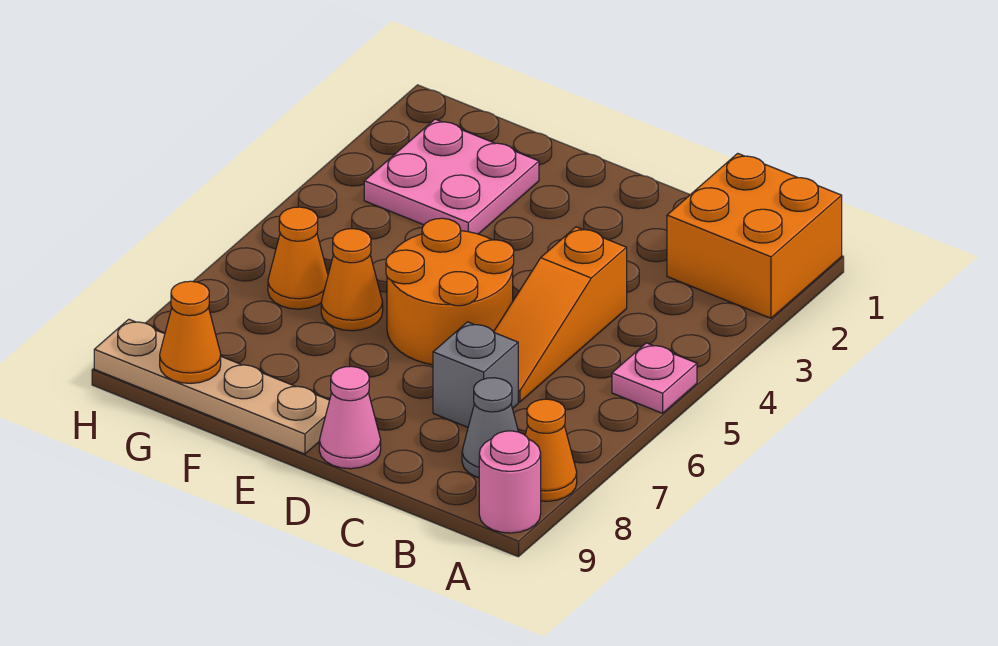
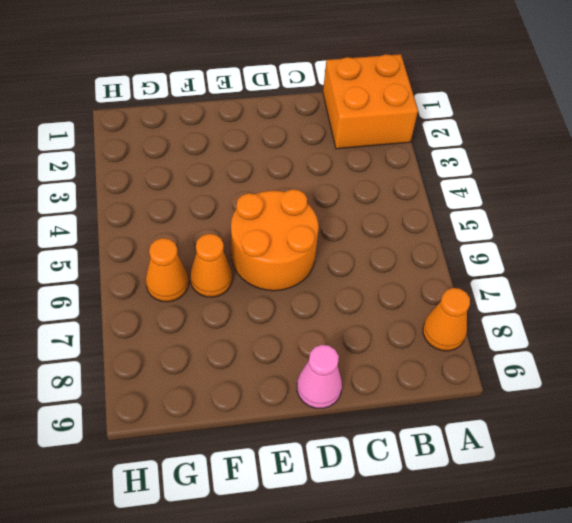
none -> pink plate A5 level 1
none -> pink round brick A9 level 1
none -> grey cone B8 level 1

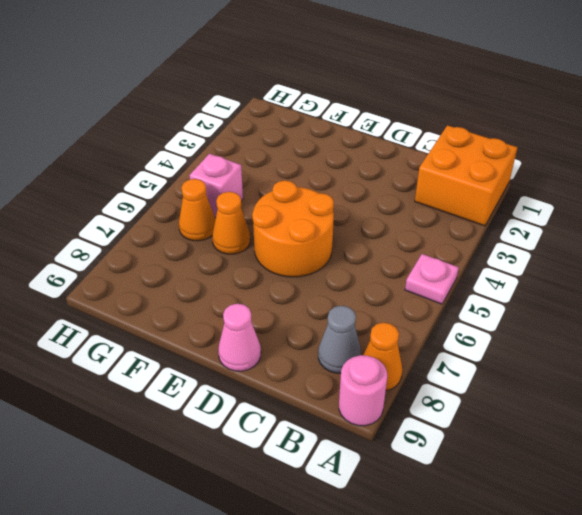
pink brick G5 level 1 -> none
none -> orange slope C4:C6 level 1 top 4
none -> grey brick C7 level 1
none -> tan plate E9:H9 level 1

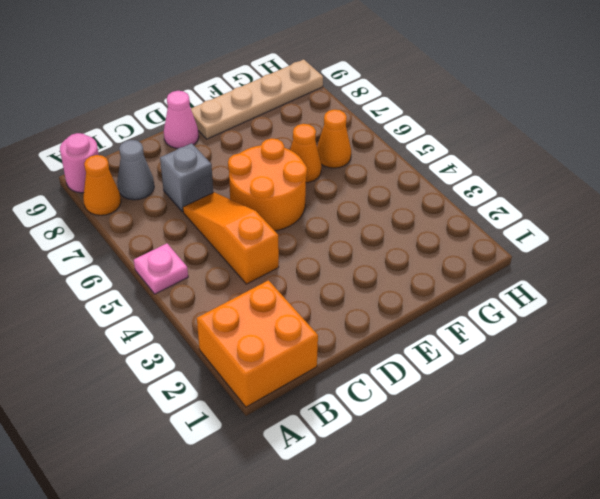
none -> pink plate F2:G3 level 1
none -> orange cone G9 level 2

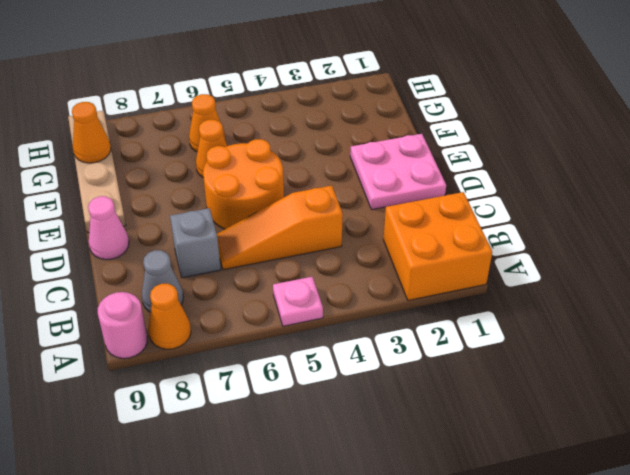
pink plate D1:E2 level 1 -> pink plate F2:G3 level 1

